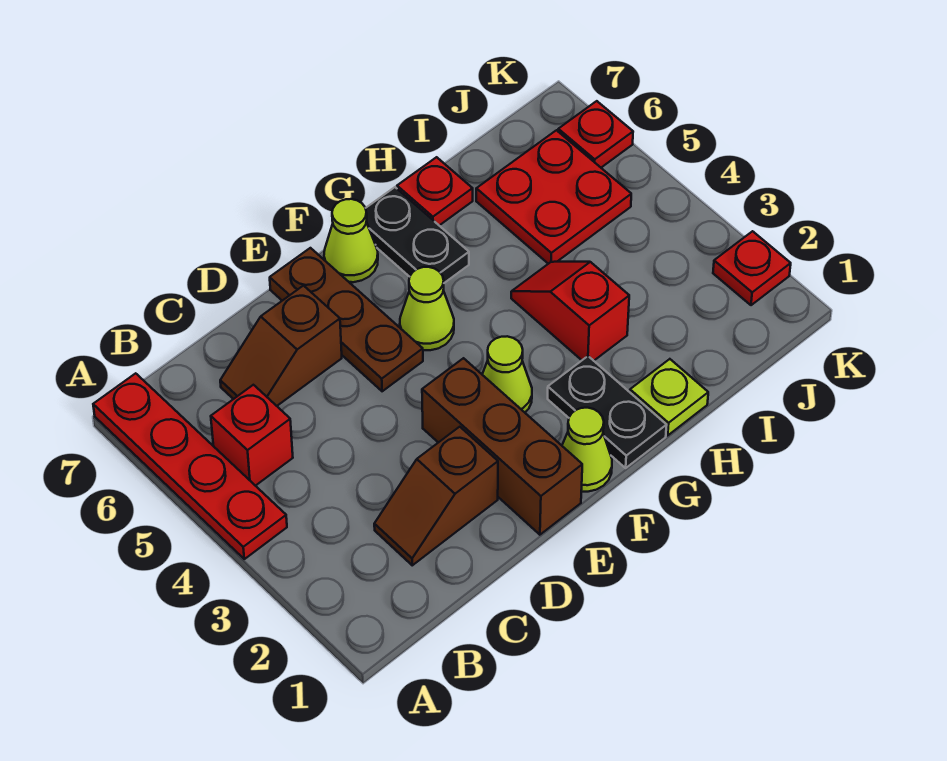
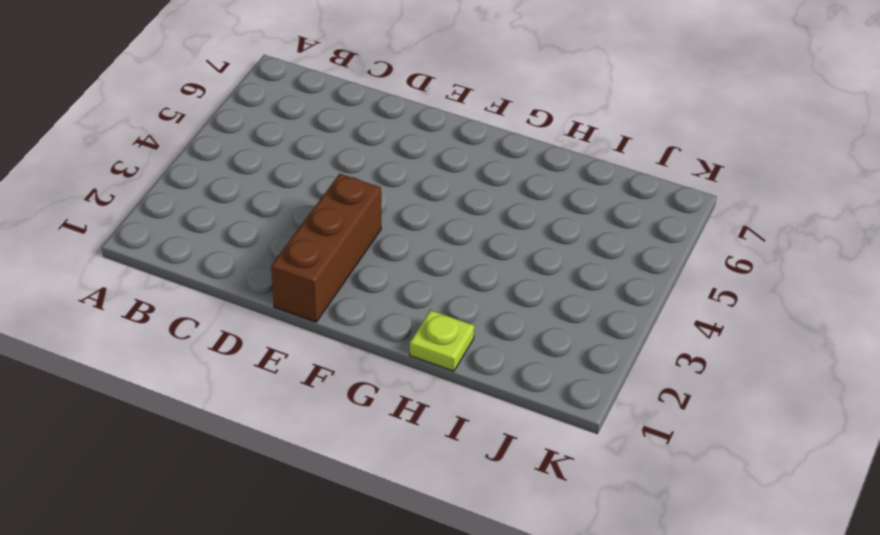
none -> red plate A4:A7 level 1
none -> red brick B5 level 1
none -> brown slope C2:D2 level 1 top D

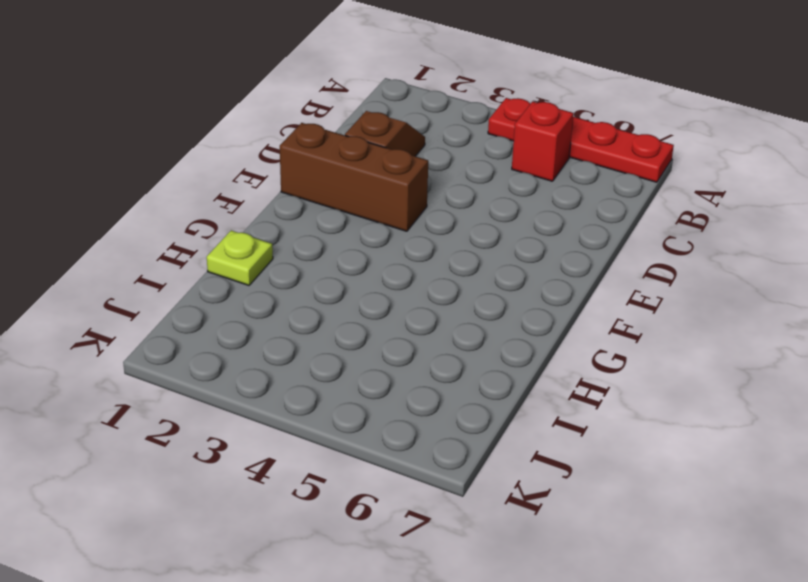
none -> brown slope C6:D6 level 1 top D
none -> brown plate E5:E7 level 1
none -> lime cone F1 level 1

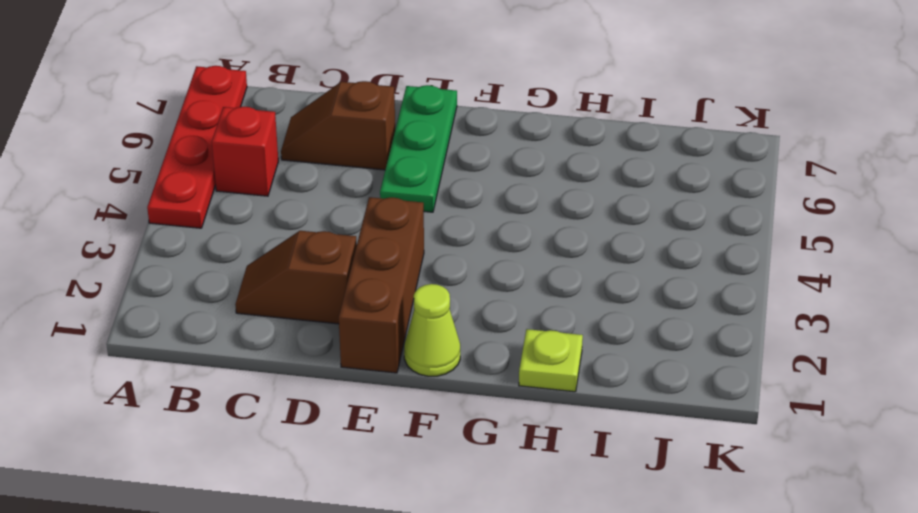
green plate E5:E7 level 1 -> brown plate E5:E7 level 1
none -> lime cone F3 level 1
none -> lime cone F5 level 1
none -> lime cone F7 level 1

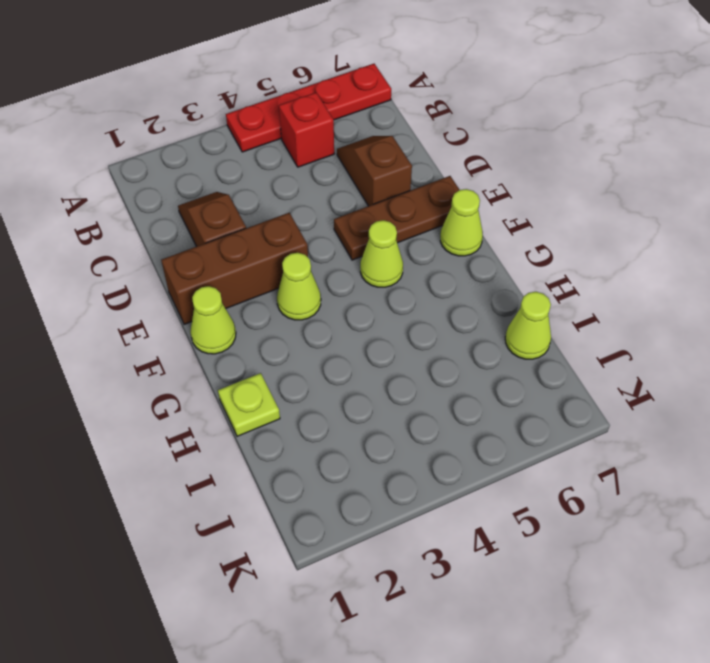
lime cone I7 level 1 -> none
none -> black plate G1:G2 level 1
none -> black plate G6:G7 level 1
none -> red slope H3:H4 level 1 top 3

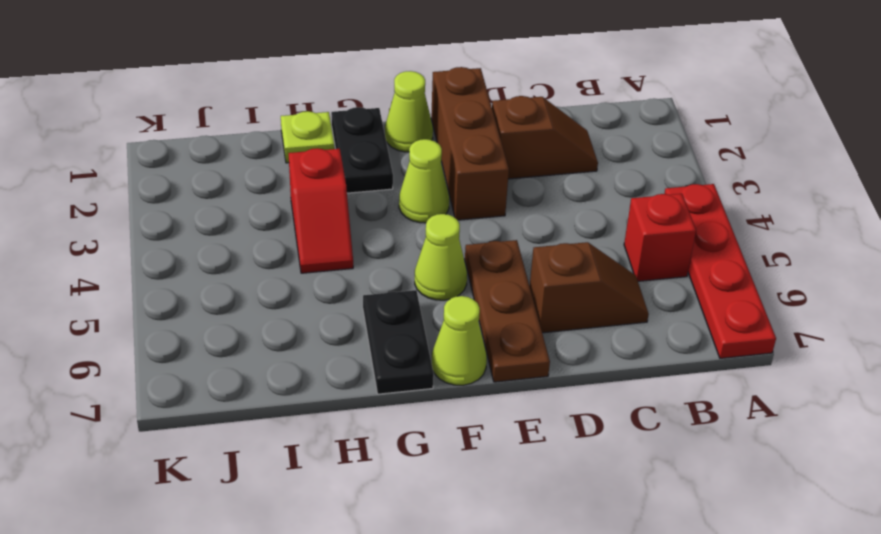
none -> red plate H7 level 1
none -> red plate I5:J6 level 1
none -> red plate K2 level 1

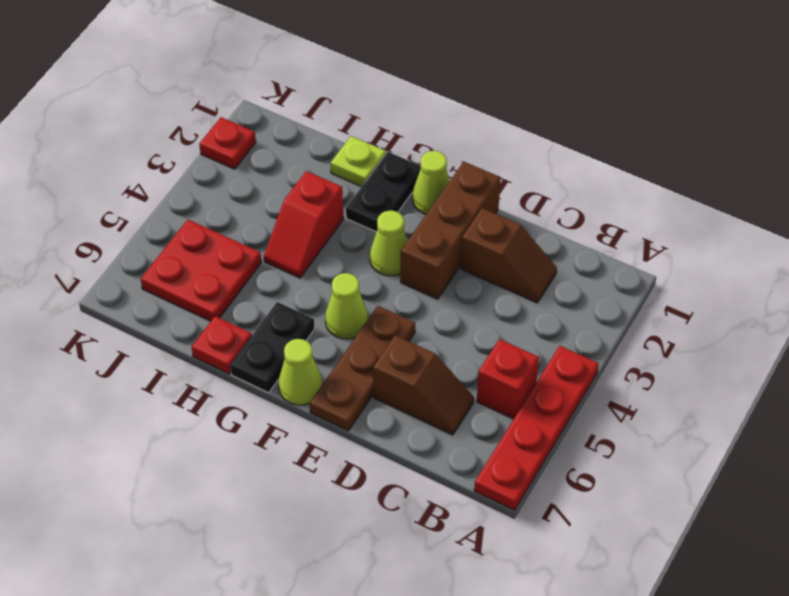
none -> red plate K6 level 1

